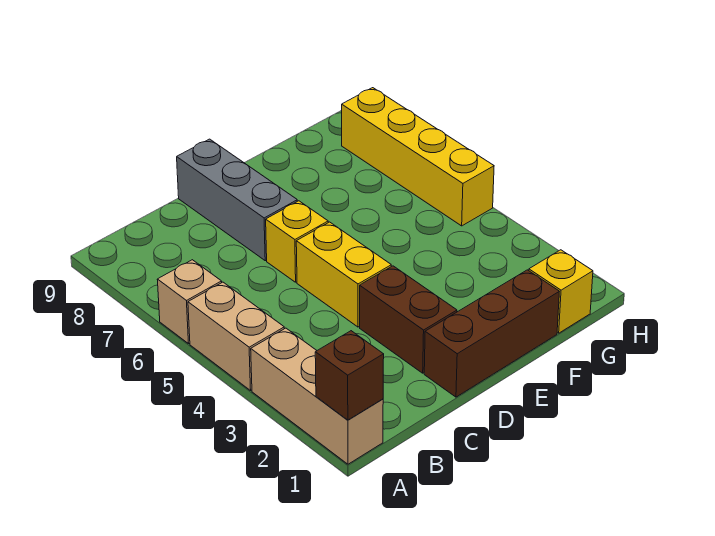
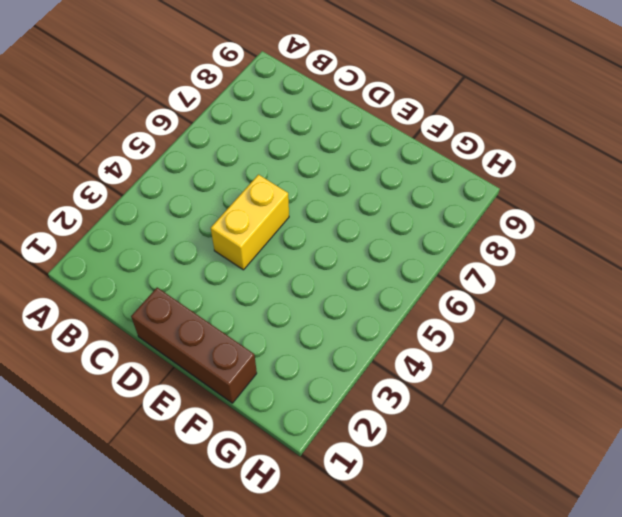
none -> tan brick A1:A3 level 1
none -> tan brick A4:A5 level 1

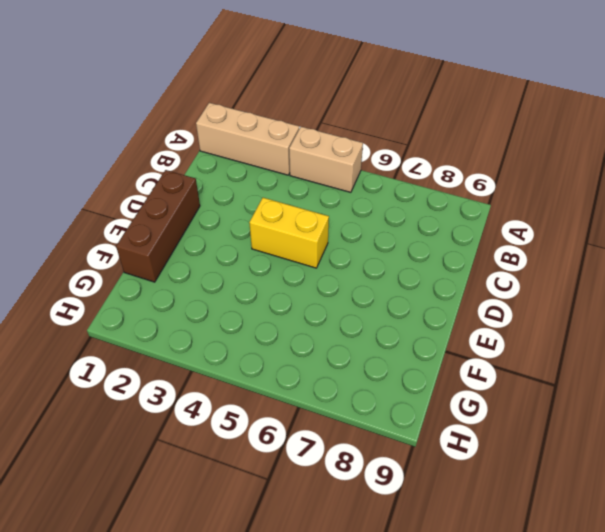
none -> tan brick A6 level 1
none -> brown brick D2:D3 level 1

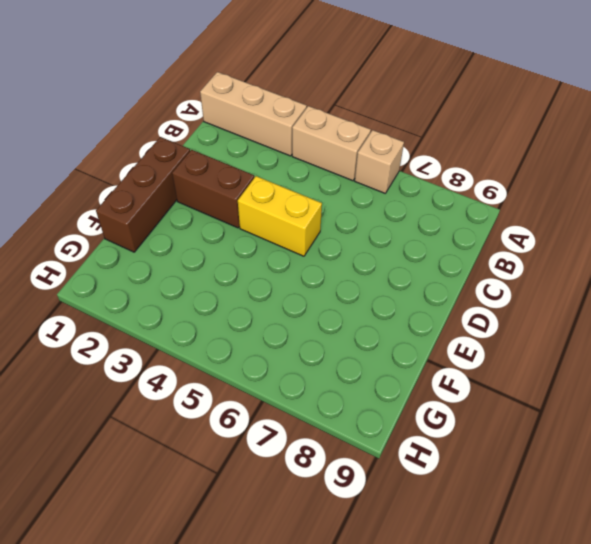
none -> yellow brick D6 level 1
none -> grey brick D7:D9 level 1

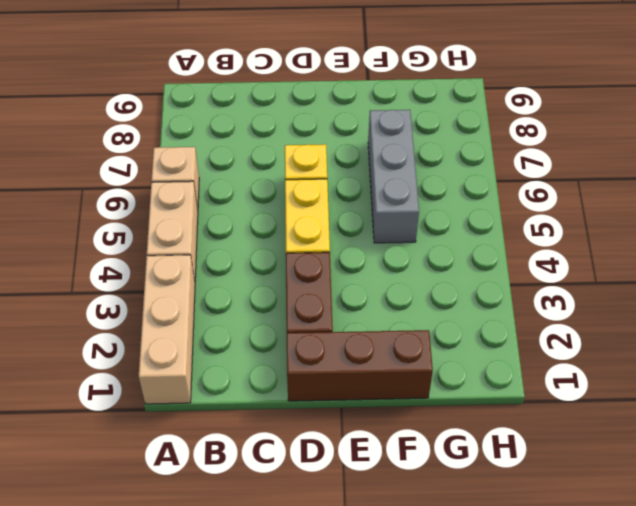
grey brick F5:F7 level 1 -> grey brick D7:D9 level 1
none -> yellow brick G1 level 1
none -> yellow brick H5:H8 level 1

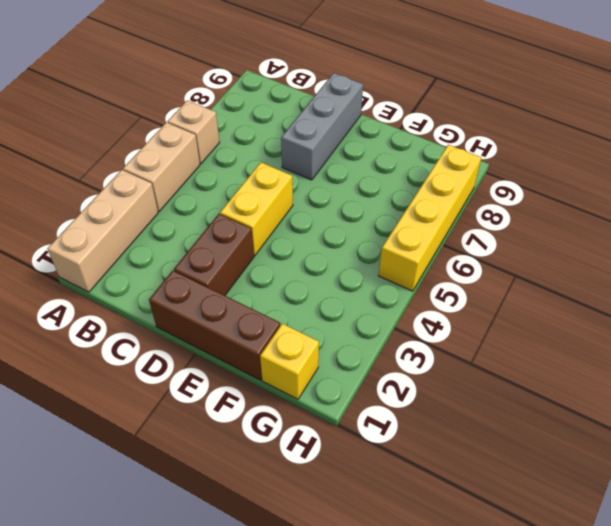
none -> yellow brick D6 level 1
none -> brown brick A1 level 2

